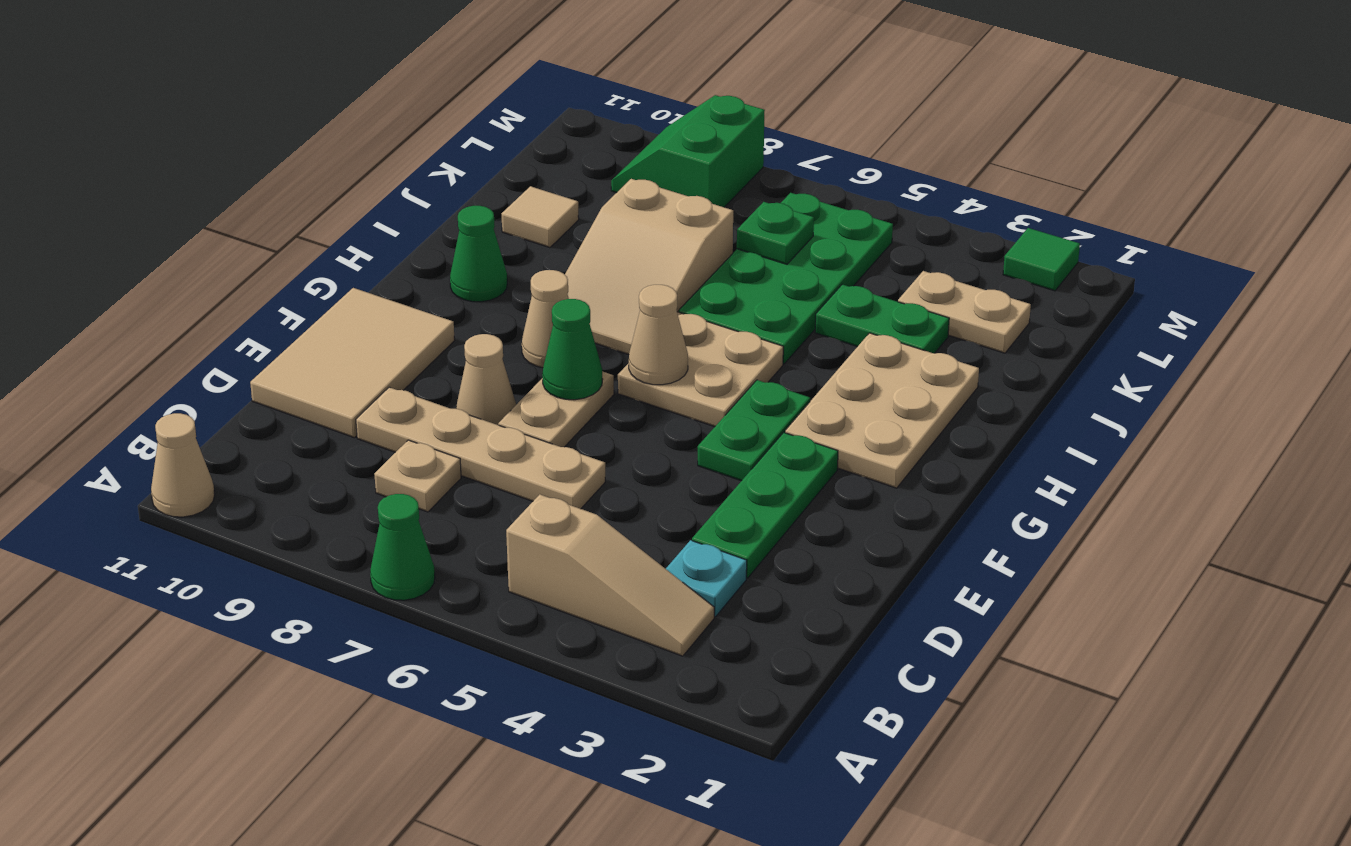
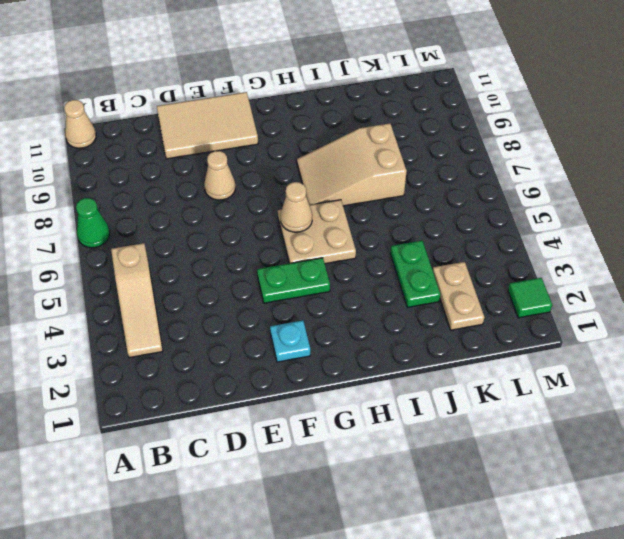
cyan plate F2 level 1 -> cyan plate C3 level 1
none -> tan plate C8 level 1
none -> green plate D3:F3 level 1
none -> tan plate D6:D9 level 1

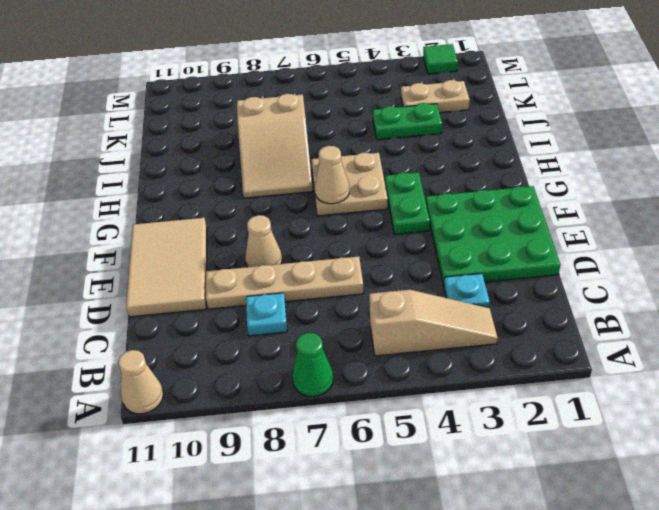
cyan plate C8 level 1 -> tan plate C8 level 1
green plate D1:F3 level 1 -> green plate D3:F3 level 1
none -> tan plate E7:F7 level 1
none -> tan plate G2:I3 level 1
none -> tan cone G8 level 1

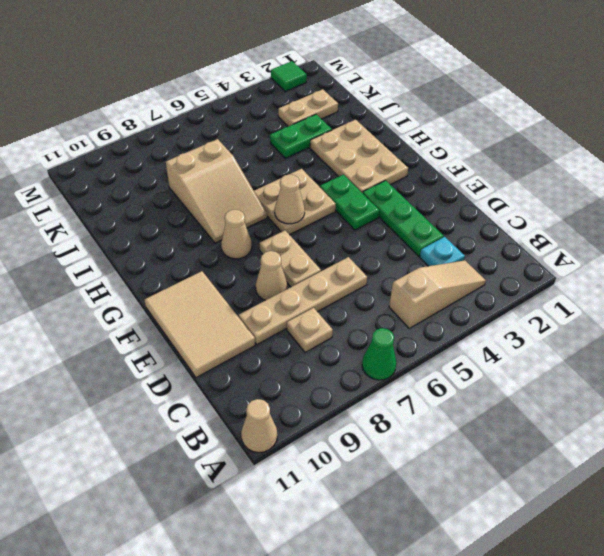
none -> green cone H10 level 1
none -> green plate I5:L6 level 1
none -> tan tile J10 level 1

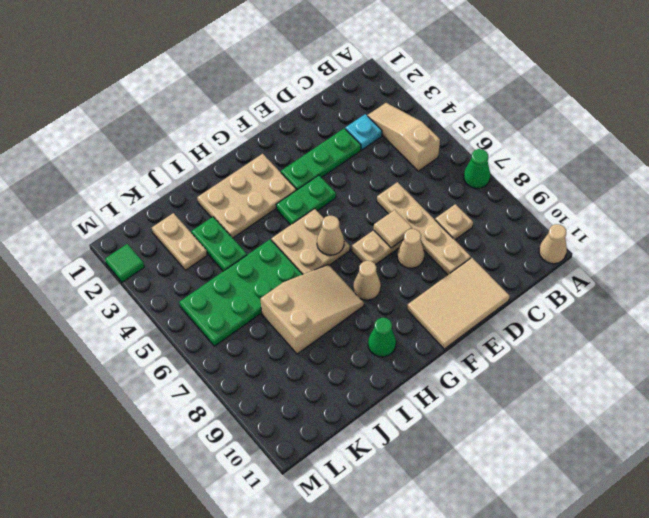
tan tile E7 level 2 -> tan tile J10 level 1
none -> green slope L8:M9 level 1 top 8
none -> green cone F7 level 2
none -> green plate K6 level 2

